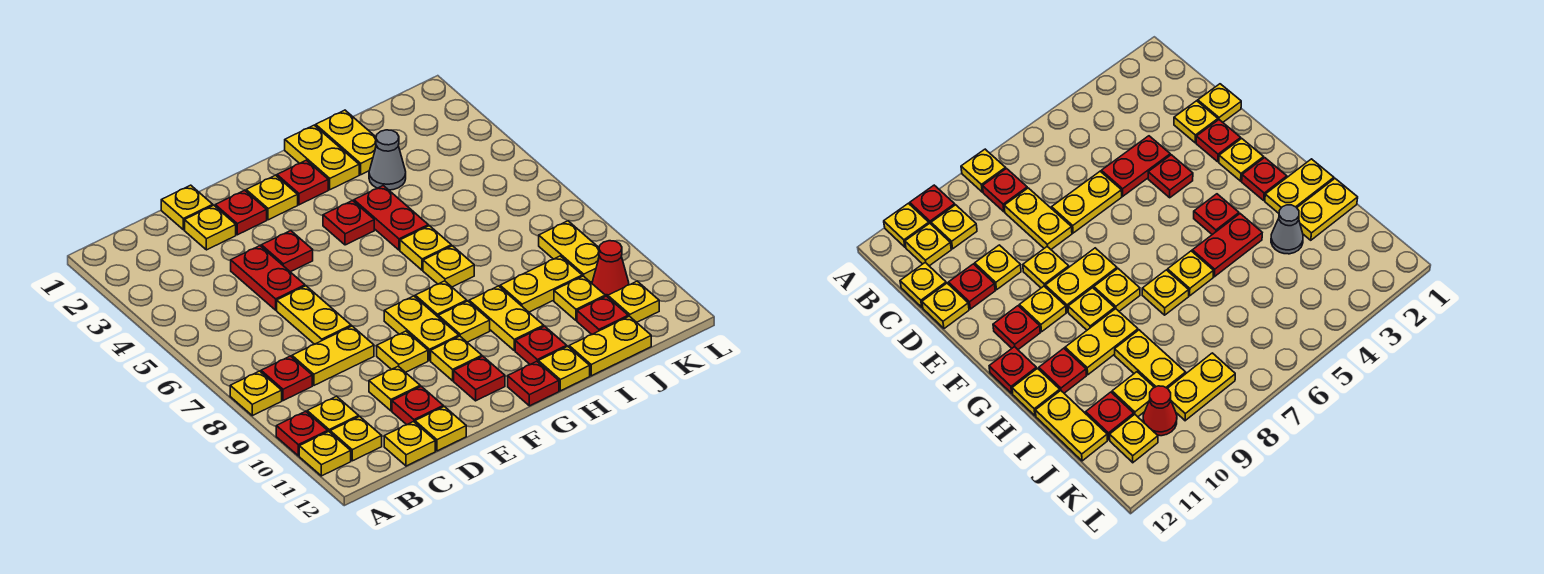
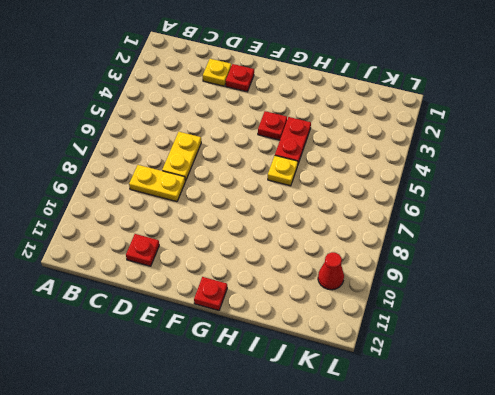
none -> yellow plate A8 level 1
none -> red plate A10 level 1
none -> yellow plate A11 level 1
none -> red plate B8 level 1

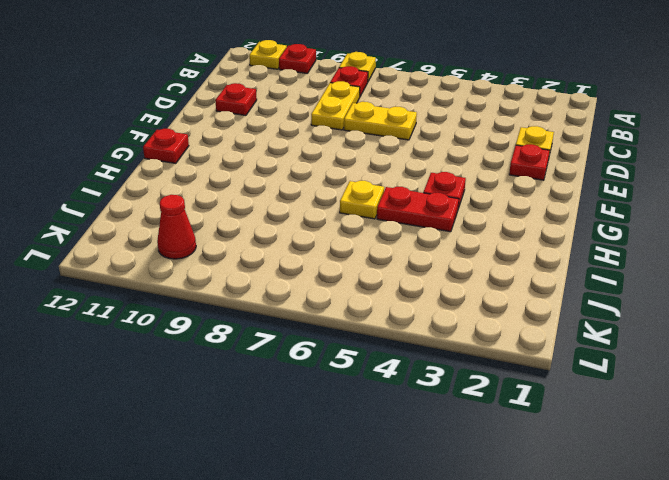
none -> yellow plate B10 level 1
none -> yellow plate B11 level 1
none -> yellow plate C12 level 1
none -> yellow plate D1 level 1

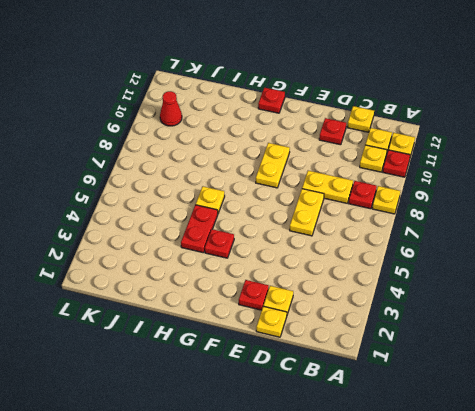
none -> red plate D4:D5 level 1
none -> yellow plate D10 level 1
none -> yellow plate D12 level 1
none -> red plate E4 level 1

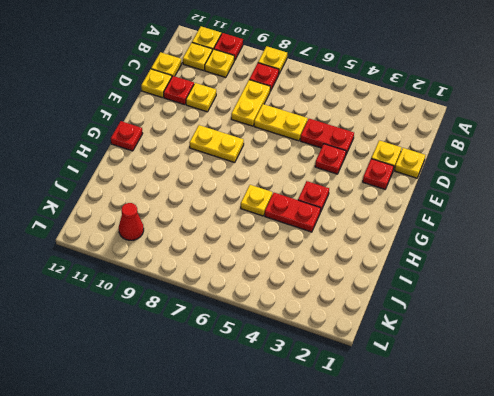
none -> yellow plate E9 level 1
none -> yellow plate F2 level 1
none -> yellow plate F10 level 1
none -> red plate F11 level 1

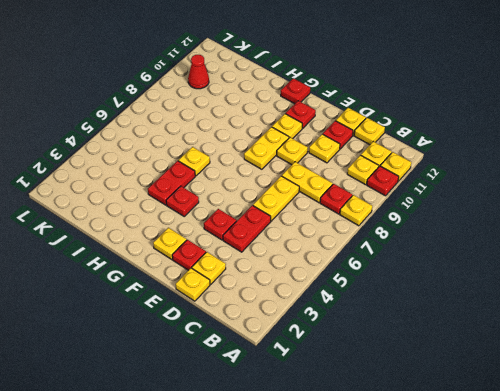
none -> red plate G2 level 1
none -> yellow plate G8 level 1
none -> yellow plate G9 level 1
none -> yellow plate H1:H2 level 1

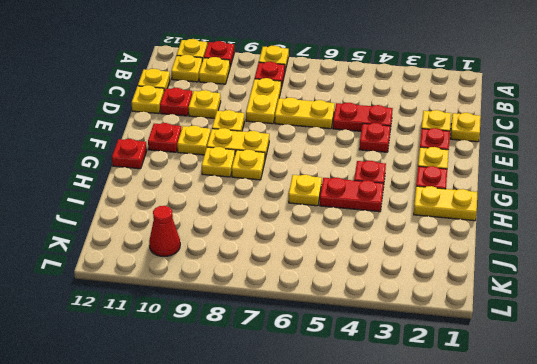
none -> yellow plate H7 level 1
none -> yellow plate H9:H10 level 1
none -> red plate H11 level 1
none -> yellow plate H12 level 1

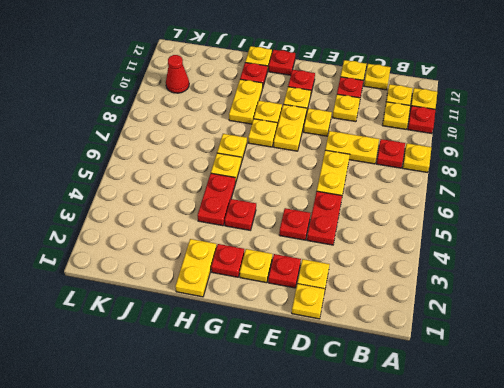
none -> yellow plate I1:I2 level 1
none -> grey cone I3 level 1
none -> yellow plate I9:J9 level 1
none -> yellow plate I12:J12 level 1

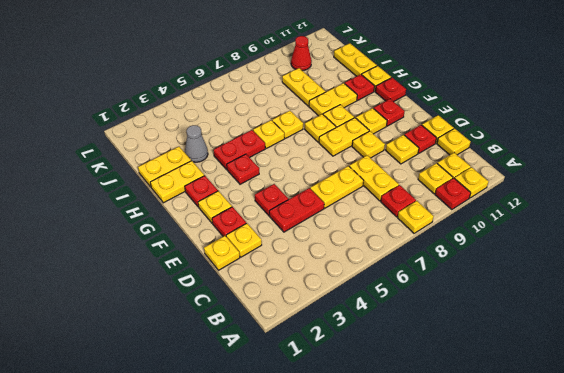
none -> yellow plate J10 level 1
none -> red plate J11 level 1
none -> yellow plate K8:K9 level 1
none -> yellow plate K11 level 1

